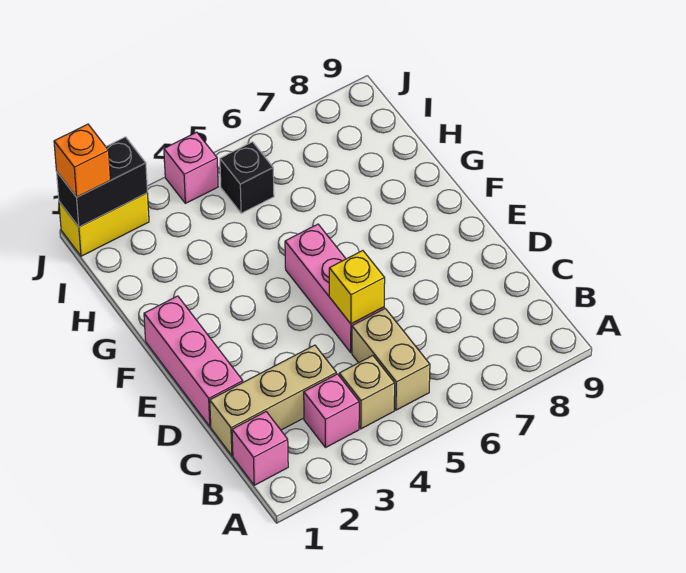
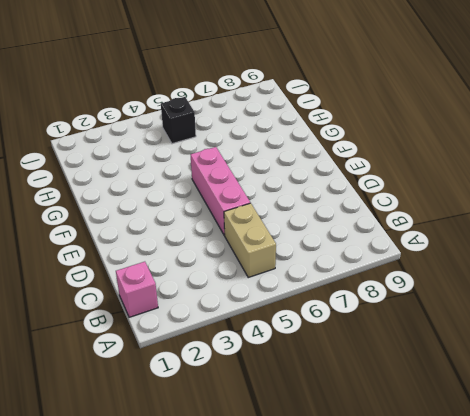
none -> pink brick B3 level 1
none -> tan brick B4 level 1
none -> tan brick C1:C3 level 1

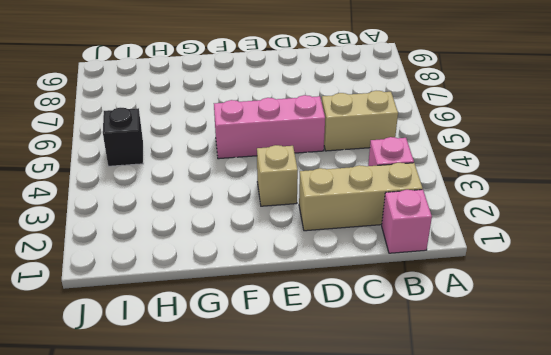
tan brick B2:D2 level 1 -> tan brick C1:C3 level 1
tan brick E3 level 1 -> tan brick B4 level 1
none -> pink brick D1:F1 level 1
none -> yellow brick J1:J2 level 1
none -> pink brick J4 level 1

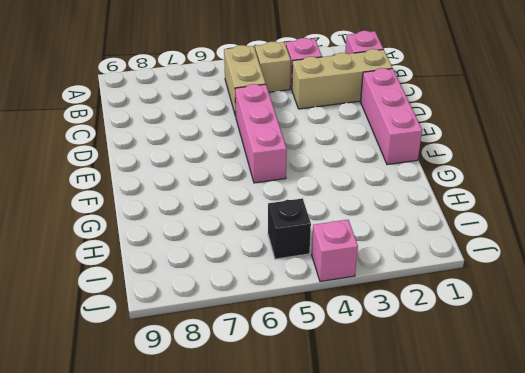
none -> yellow brick J1:J2 level 1
none -> yellow brick D5 level 2
none -> black brick J1:J2 level 2

